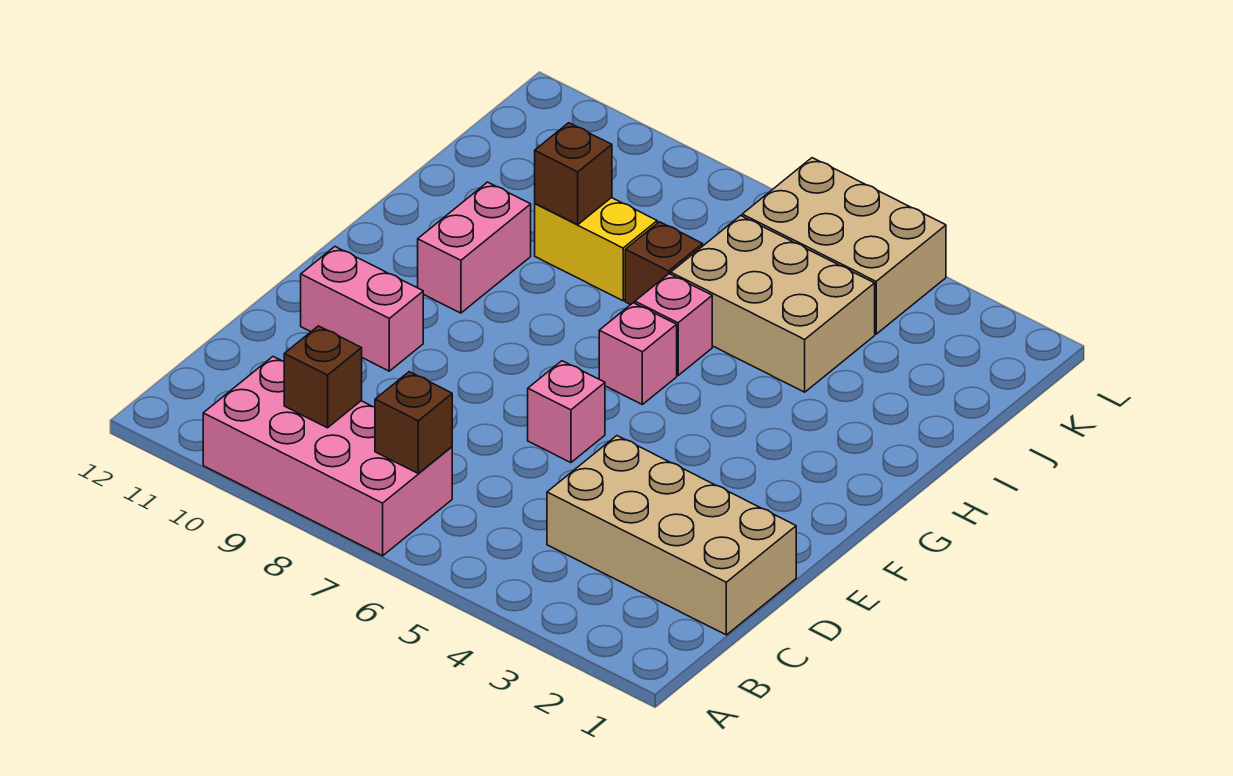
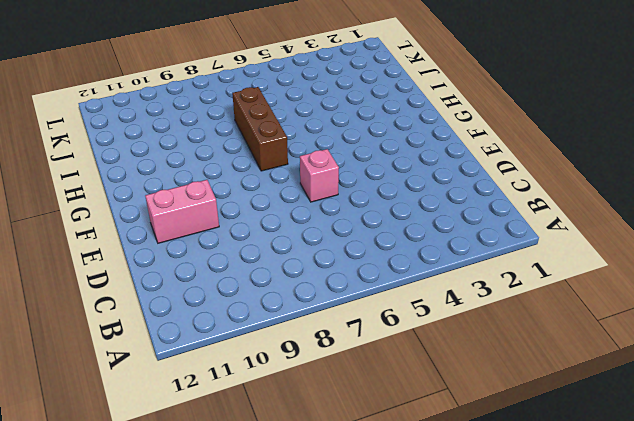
brown brick G7:I7 level 1 -> brown brick I7 level 1
none -> pink brick A7:B10 level 1
none -> tan brick C1:D4 level 1
none -> pink brick G6 level 1

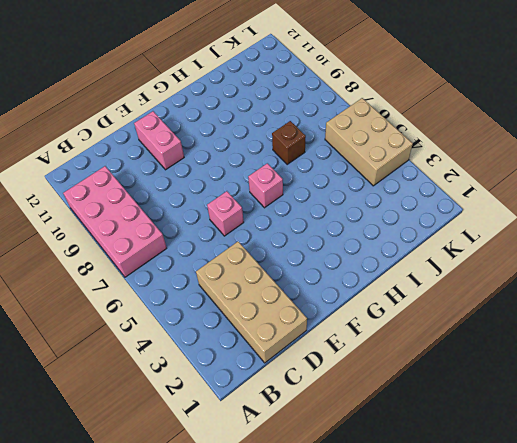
none -> pink brick G10:H10 level 1
none -> pink brick H6 level 1
none -> tan brick I4:J6 level 1

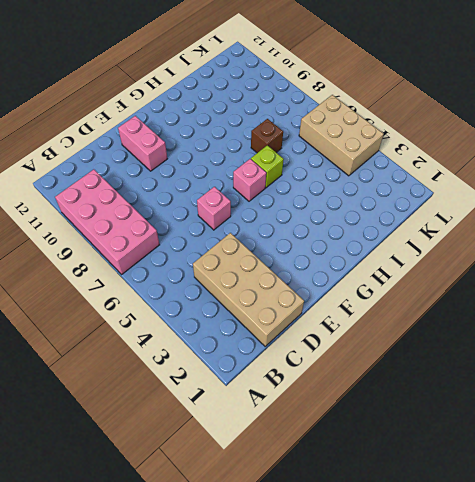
lime brick H6 level 1 -> pink brick H6 level 1
none -> pink brick G10:H10 level 1
none -> tan brick I4:J6 level 1
none -> yellow brick I8:I9 level 1

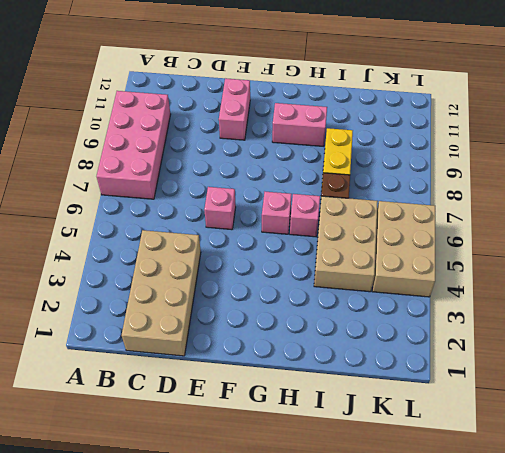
none -> brown brick B7 level 2
none -> brown brick B9 level 2
none -> brown brick I9 level 2

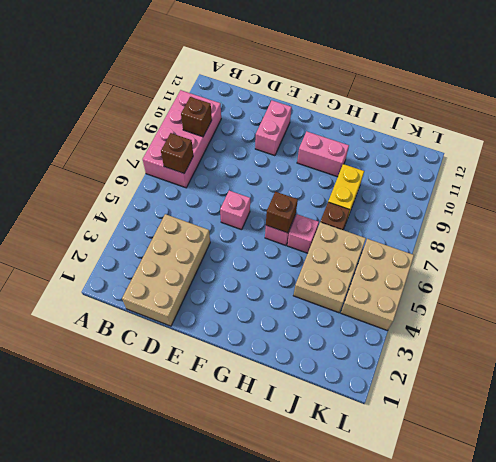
brown brick G6 level 2 -> brown brick I9 level 2

